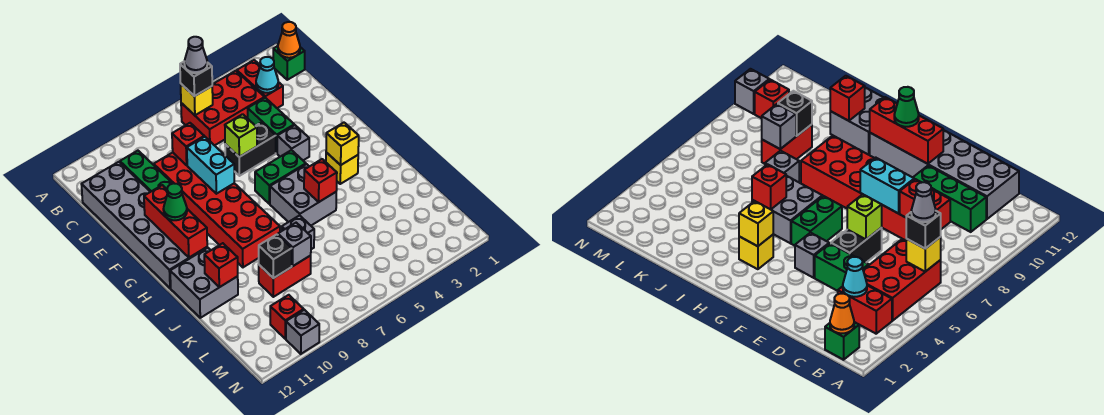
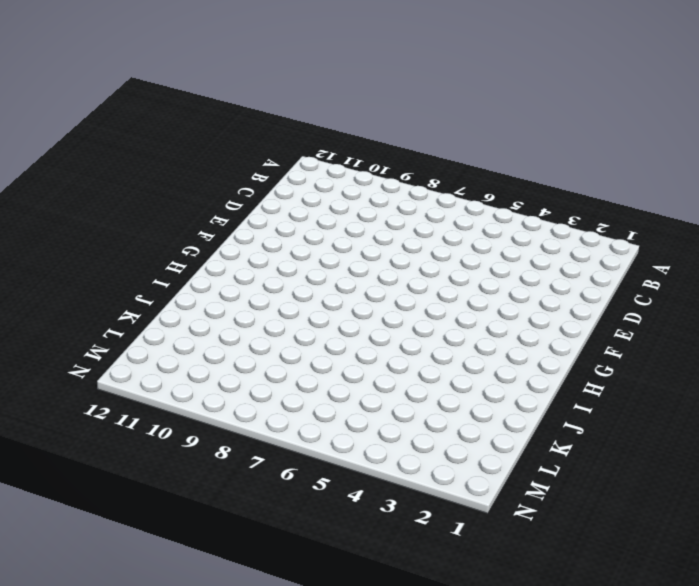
none -> green brick B1 level 1
none -> red brick B3:C3 level 1
none -> red brick B4:C6 level 1
none -> green brick C10:E10 level 1

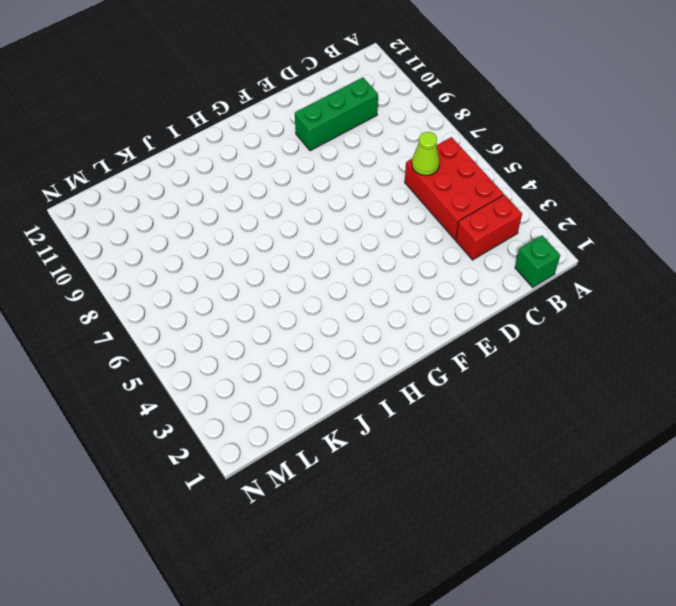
lime cone C6 level 2 -> none
none -> grey brick C11:H12 level 1
none -> green brick D4:E4 level 1
none -> red brick D8:I9 level 1
none -> black brick E5:E6 level 1

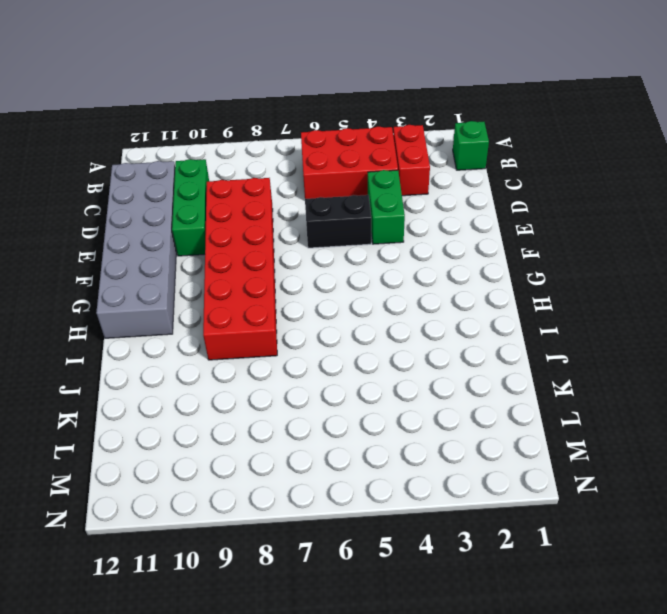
none -> grey brick F4 level 1
none -> green brick G5:G6 level 1
none -> yellow brick H3 level 1
none -> grey brick H5:I6 level 1

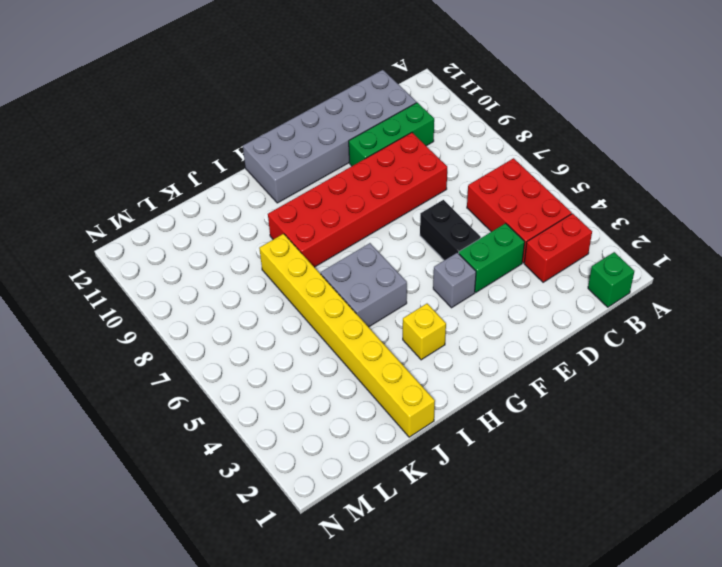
yellow brick J1:J8 level 1 -> grey brick J7 level 1
none -> green brick G5:G6 level 1
none -> grey brick I11:J12 level 1
none -> red brick K8:K9 level 1
none -> red brick M10 level 1

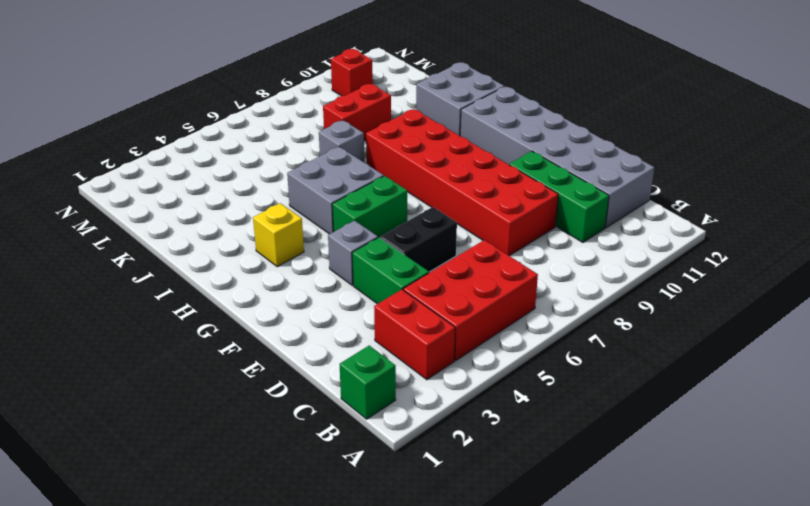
none -> grey brick N10 level 1
none -> orange cone B1 level 2
none -> yellow brick B6 level 2
none -> cyan cone C3 level 2

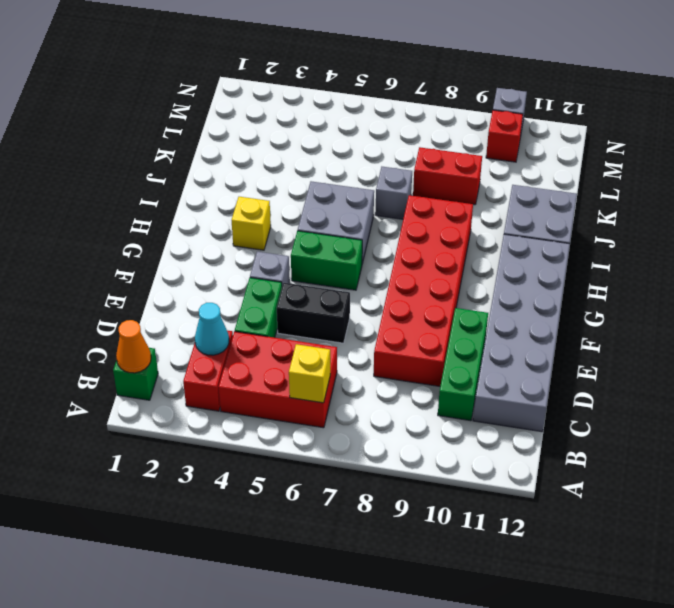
none -> red brick D8 level 2
none -> lime brick E6 level 2
none -> cyan brick E8:F8 level 2
none -> red brick F11:H11 level 2

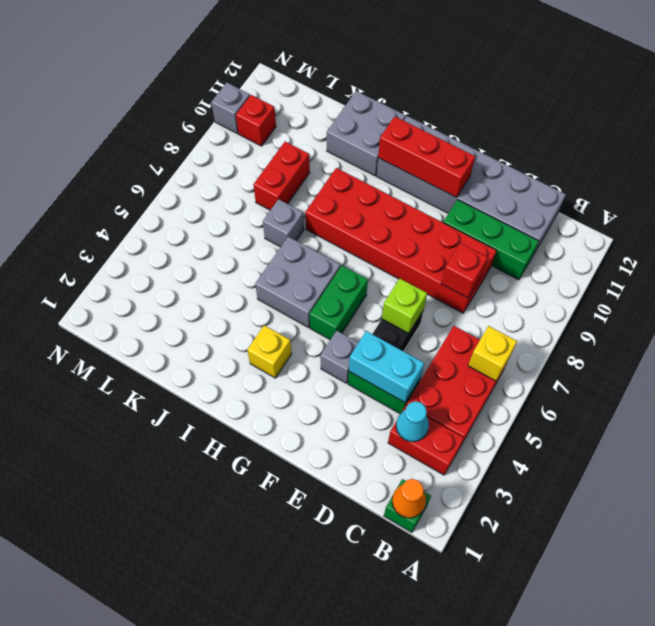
cyan brick D4:E4 level 2 -> cyan brick E8:F8 level 2
none -> yellow brick H3 level 2
none -> red brick I5 level 2
none -> red brick J11 level 2
none -> grey brick K8 level 2

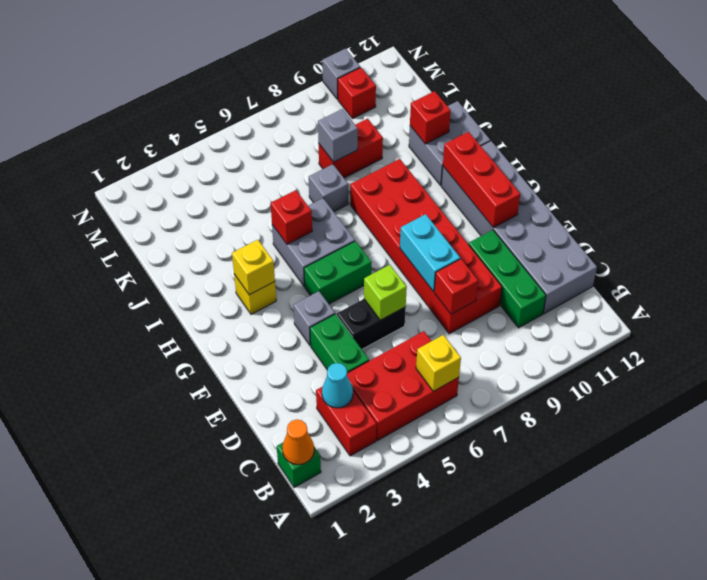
none -> black brick K9 level 2
none -> black brick B6 level 3
none -> green cone G11 level 3
none -> grey cone B6 level 4

